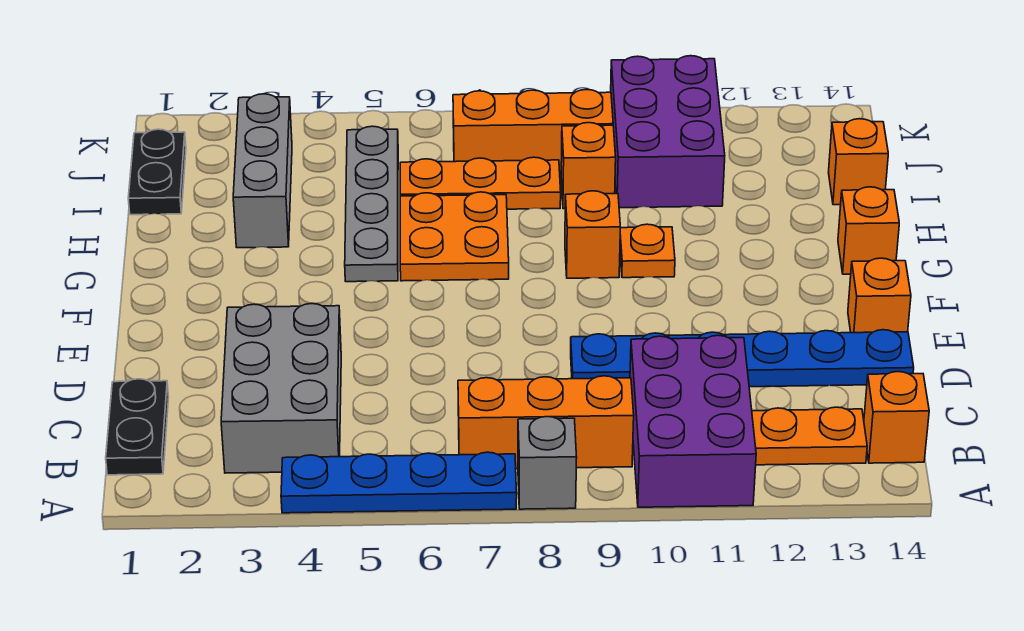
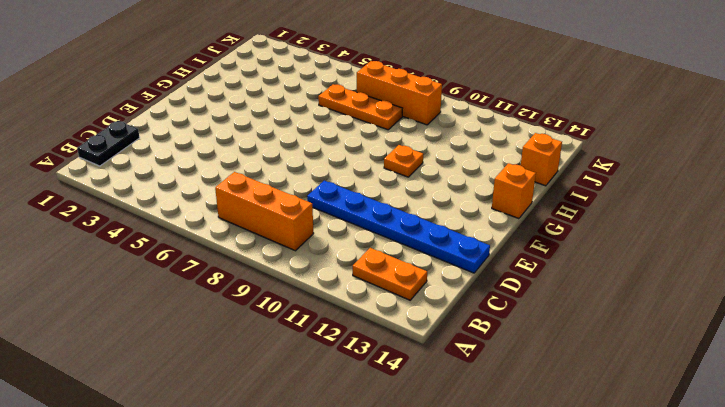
none -> blue plate A4:A7 level 1
none -> grey brick A8 level 1
none -> purple brick A10:C11 level 1

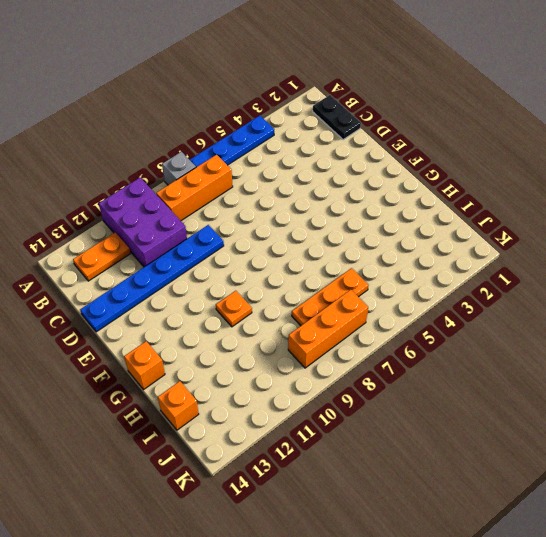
none -> grey brick B3:D4 level 1
none -> orange brick B14 level 1
none -> orange brick E14 level 1

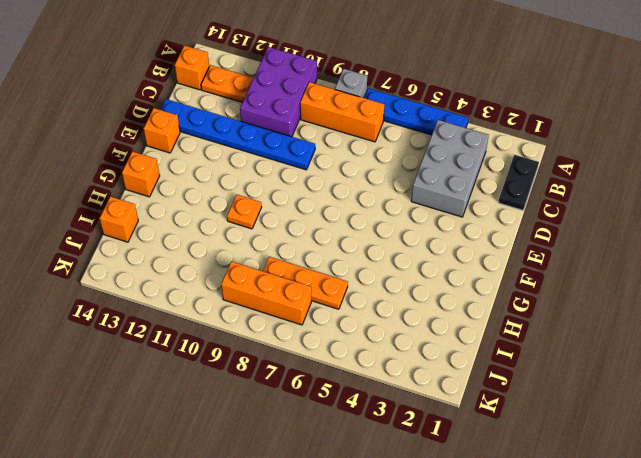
none -> grey plate G5:J5 level 1
none -> orange plate G6:H7 level 1
none -> orange brick G9 level 1

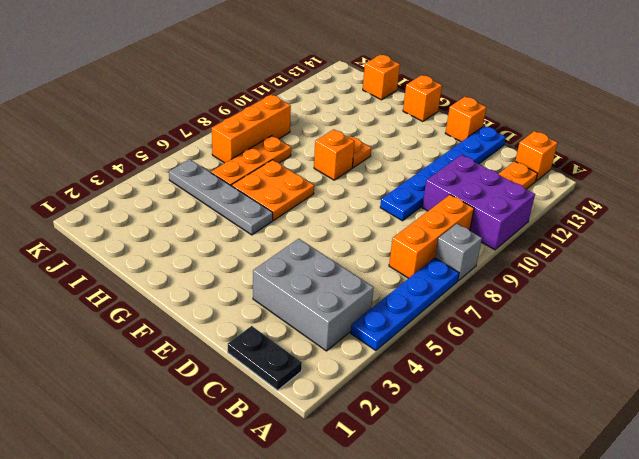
none -> grey brick H3:J3 level 1
none -> black plate I1:J1 level 1
none -> orange brick I9 level 1

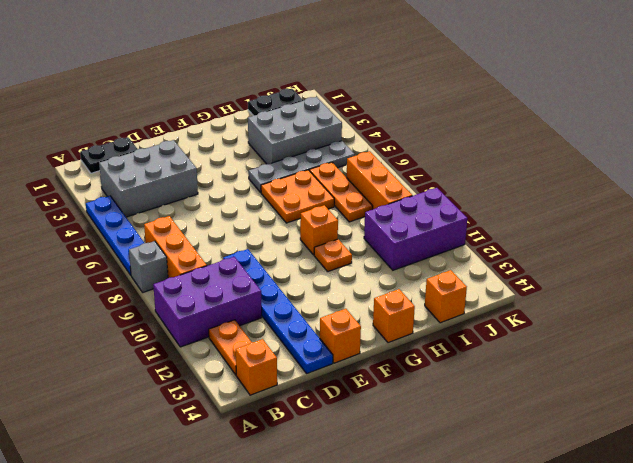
grey brick H3:J4 level 1 -> grey brick H3:J3 level 1
none -> orange brick I9 level 1

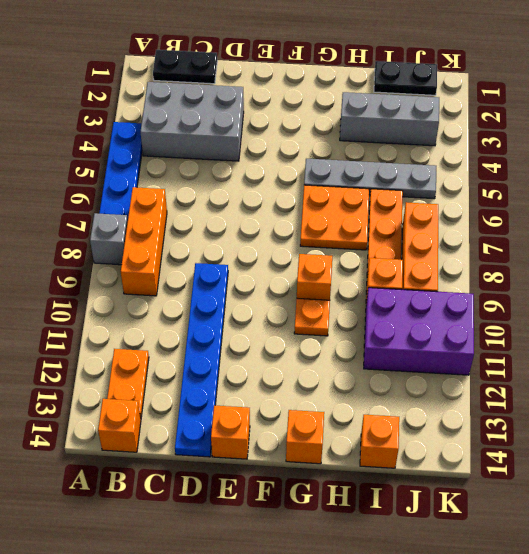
none -> purple brick A10:C11 level 1

